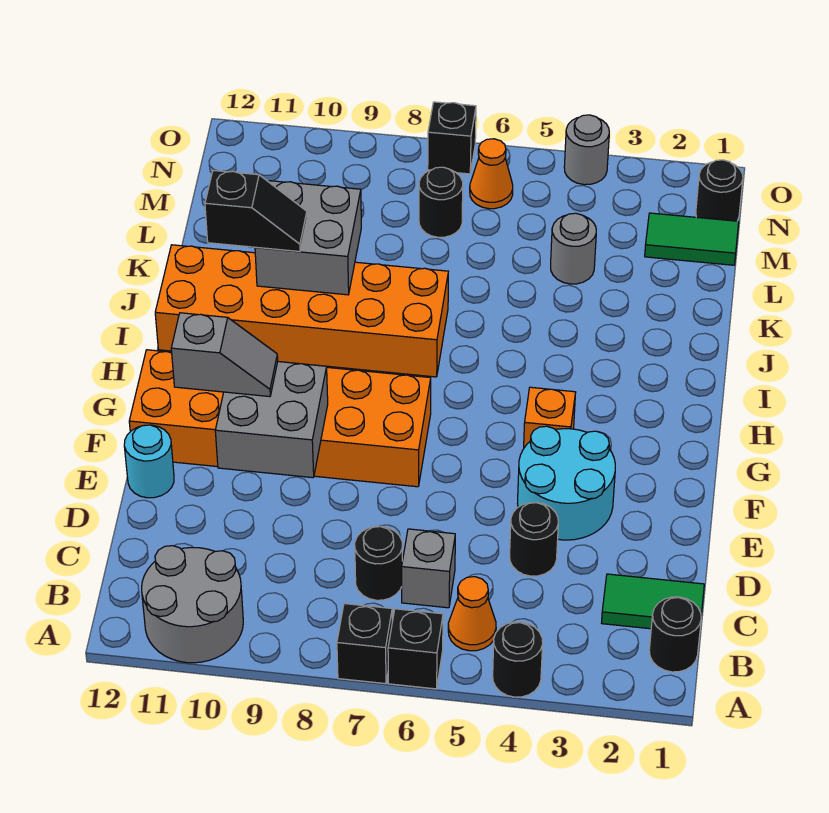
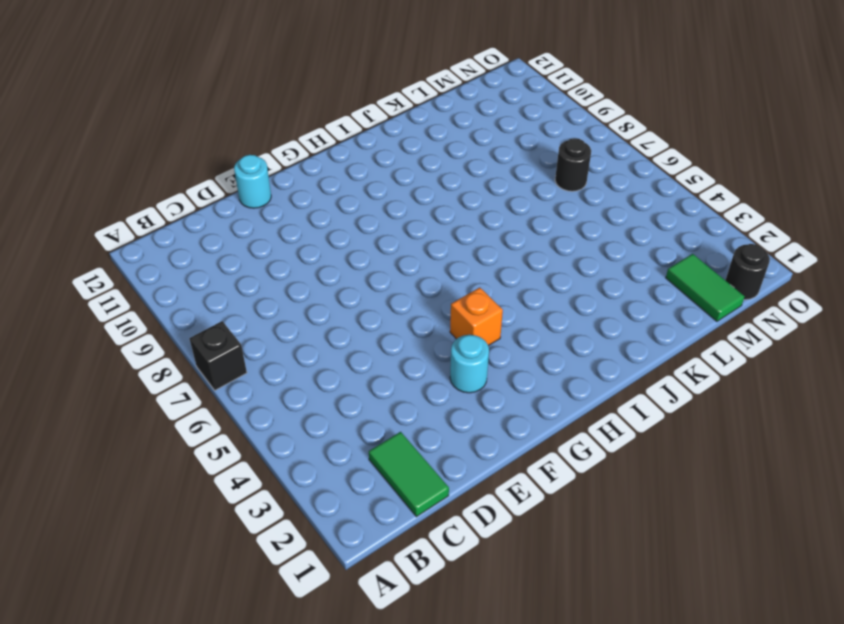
cyan round brick F3 level 1 -> cyan round brick E3:F4 level 1
none -> black round brick A4 level 1
none -> black brick A6 level 1
none -> grey round brick A10:B11 level 1

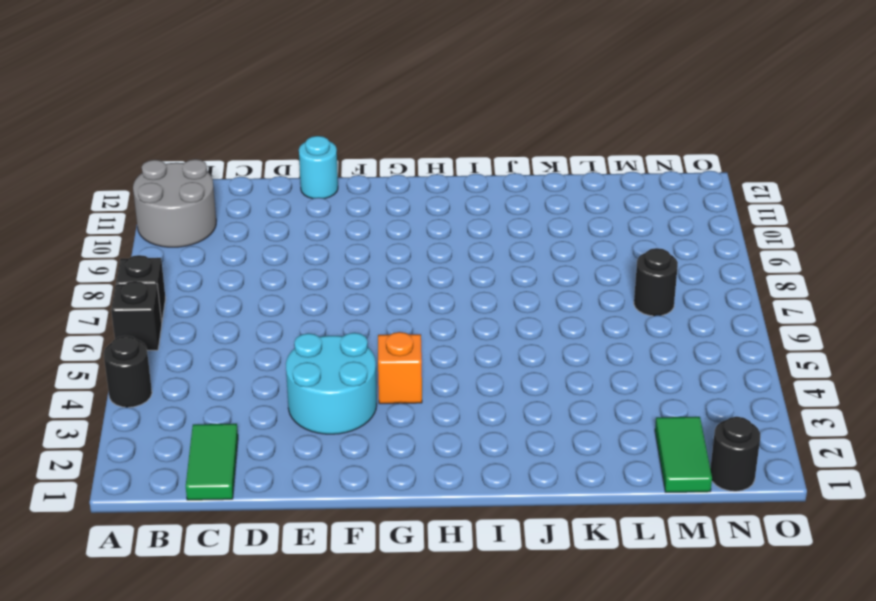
none -> black round brick B1 level 1
none -> orange cone B5 level 1
none -> grey brick C6 level 1

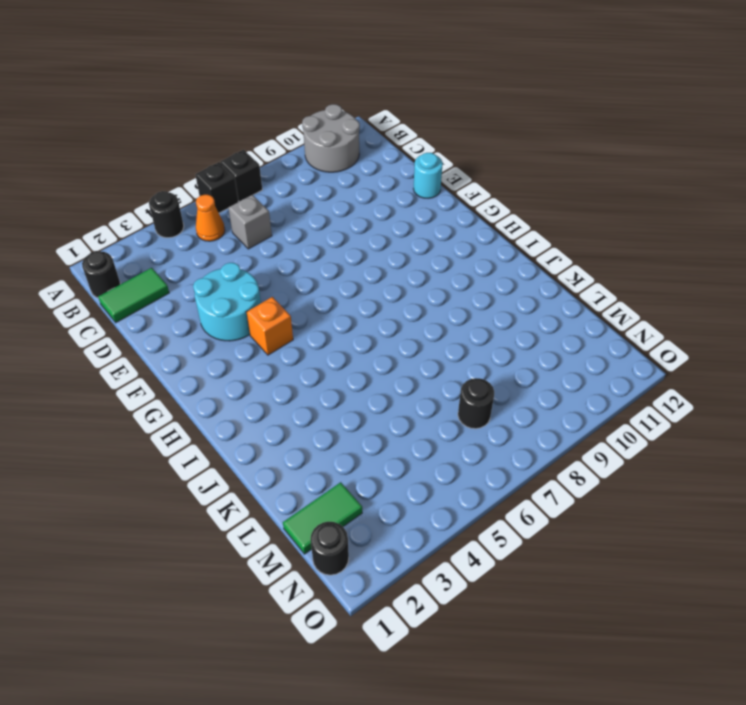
none -> black round brick C7 level 1
none -> black round brick D4 level 1
none -> orange brick F7:G12 level 1

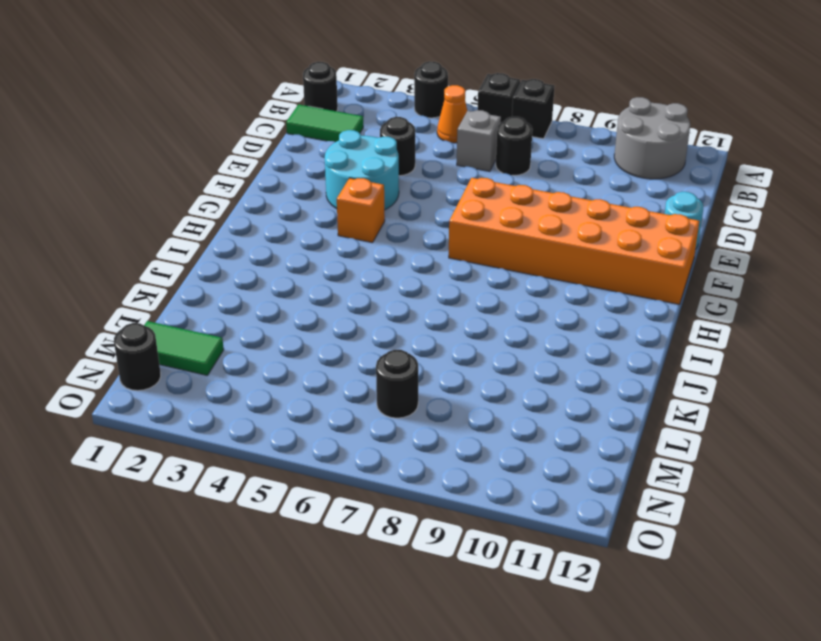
none -> orange brick I7:J12 level 1
none -> grey round brick L4 level 1
none -> orange cone N6 level 1

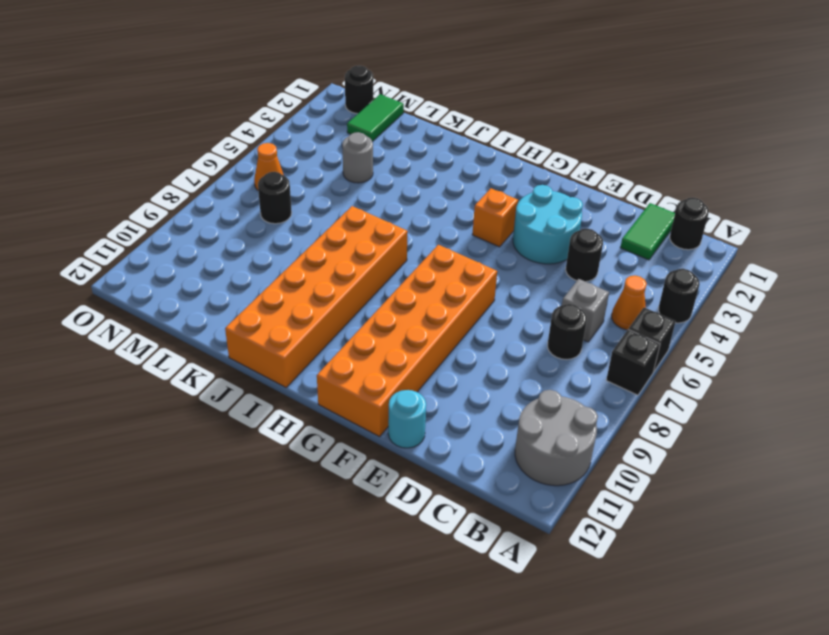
none -> grey round brick O4 level 1
none -> black brick O7 level 1
none -> grey brick E9:F10 level 2

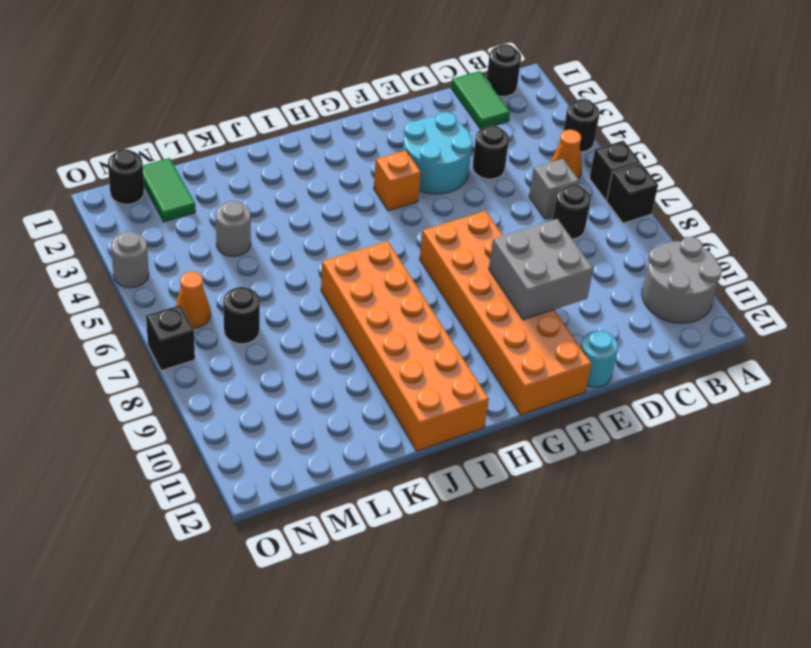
none -> grey brick J9:K10 level 2
none -> grey slope F10:F11 level 3 top 11
none -> black slope J10:J11 level 3 top 11

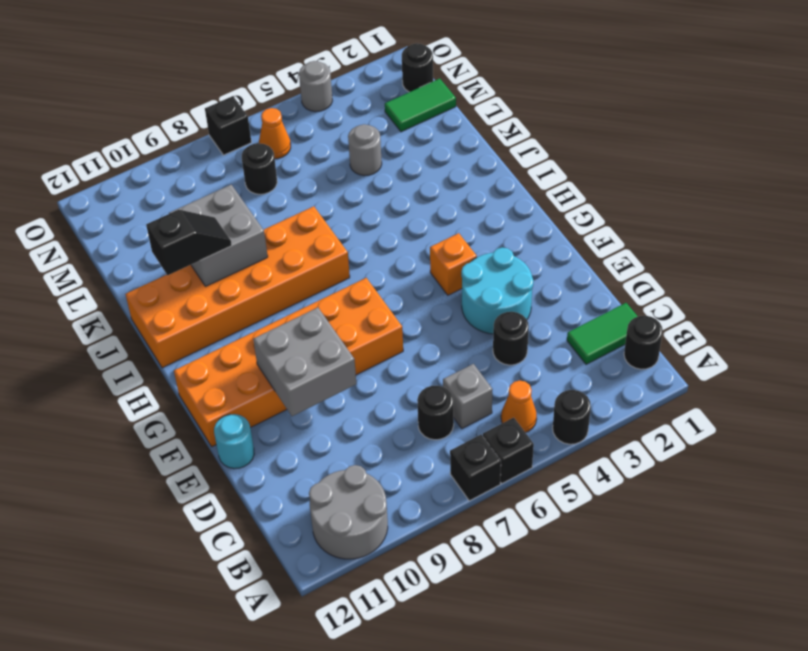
none -> grey slope F10:F11 level 3 top 11

